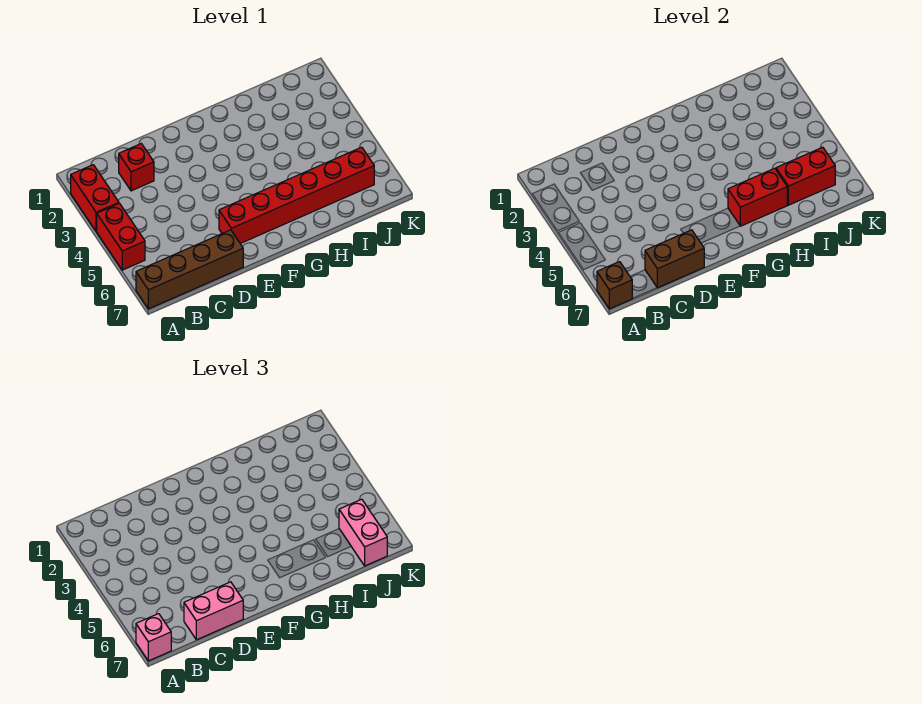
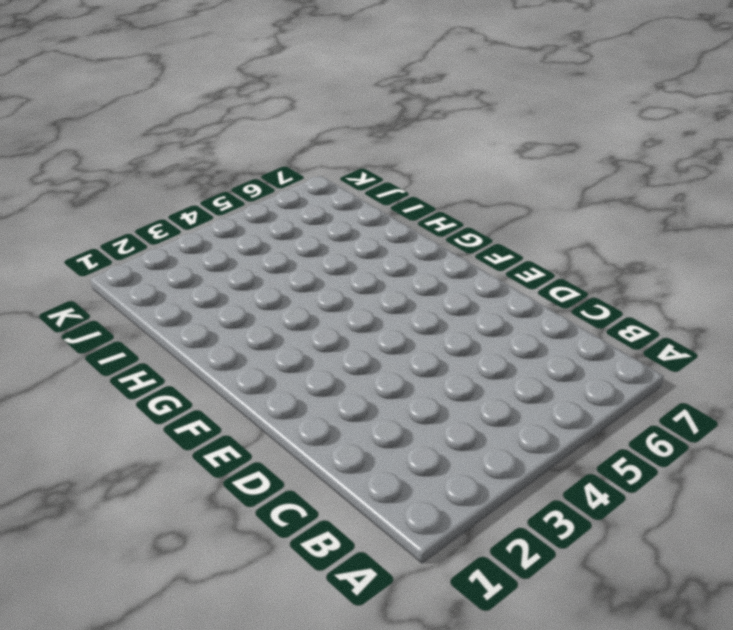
none -> red brick A2:A3 level 1
none -> red brick A4:A5 level 1
none -> brown brick A7:D7 level 1

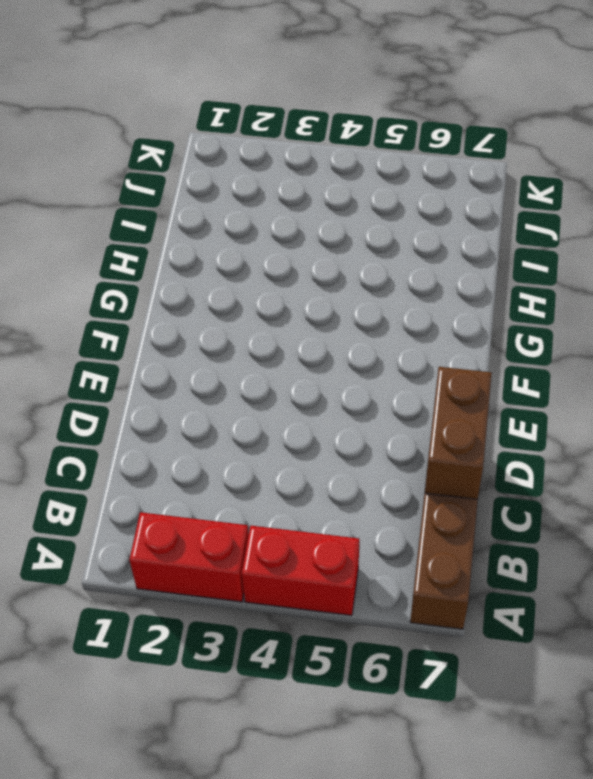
none -> red brick C2 level 1
none -> red brick E6:J6 level 1
none -> brown brick A7 level 2

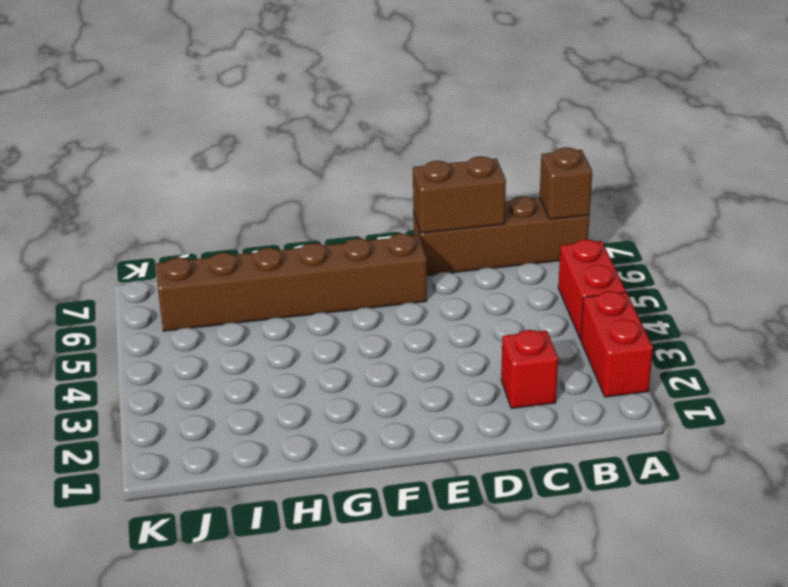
brown brick E6:J6 level 1 -> red brick E6:J6 level 1
none -> red brick G6:H6 level 2
none -> red brick I6:J6 level 2
none -> pink brick A7 level 3

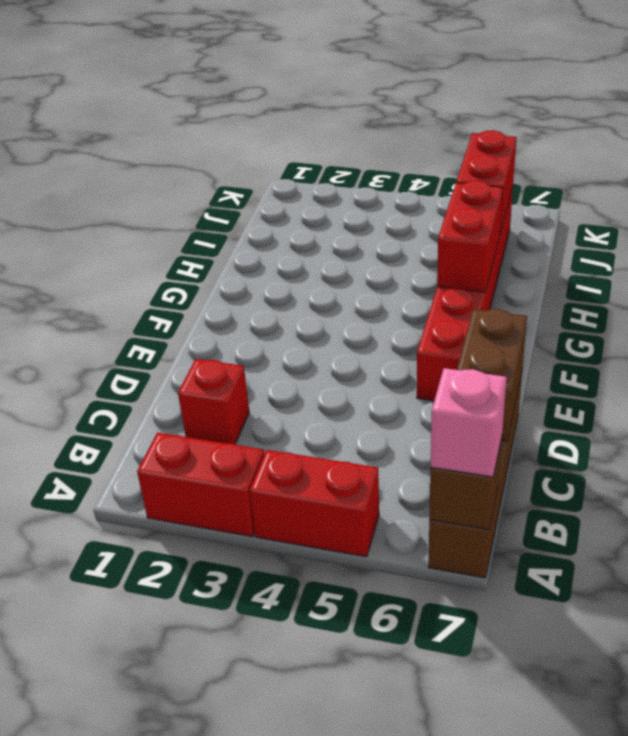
none -> pink brick C7:D7 level 3
none -> pink brick J6:J7 level 3

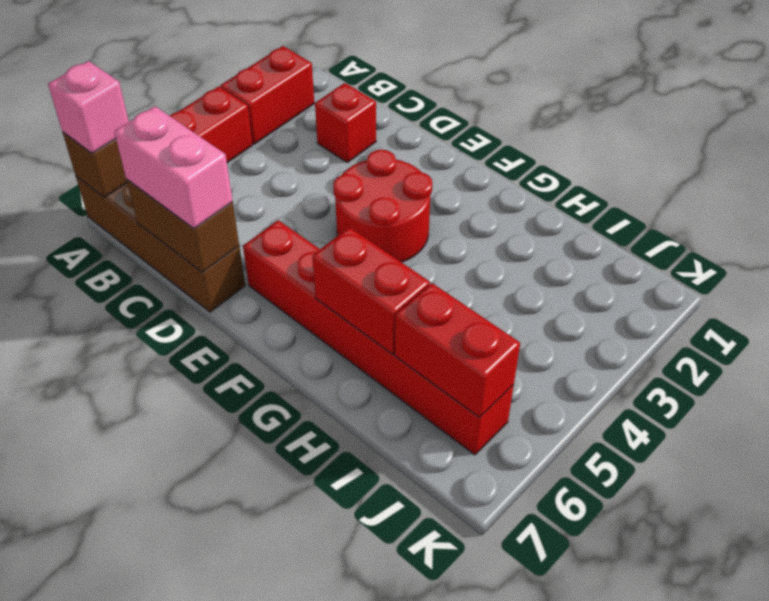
red round brick E3:F4 level 1 -> none
none -> pink brick J6:J7 level 3

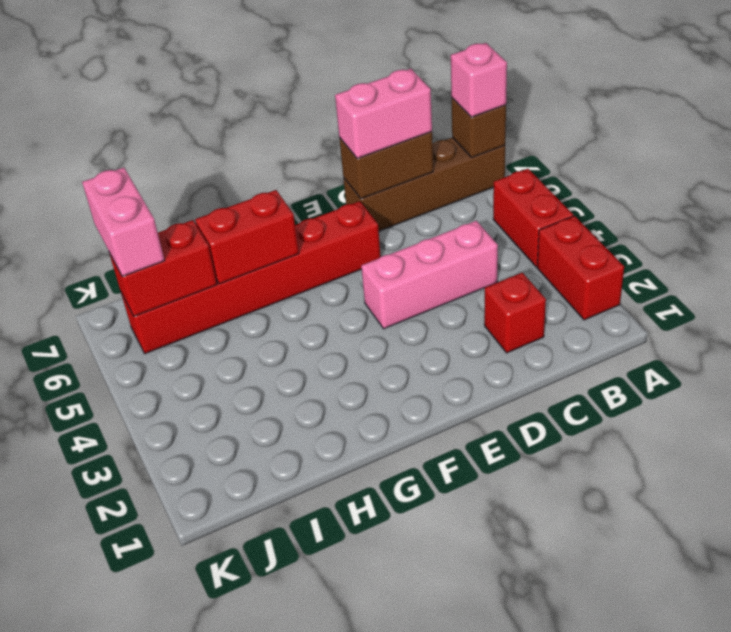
pink brick C4:E4 level 1 -> none

